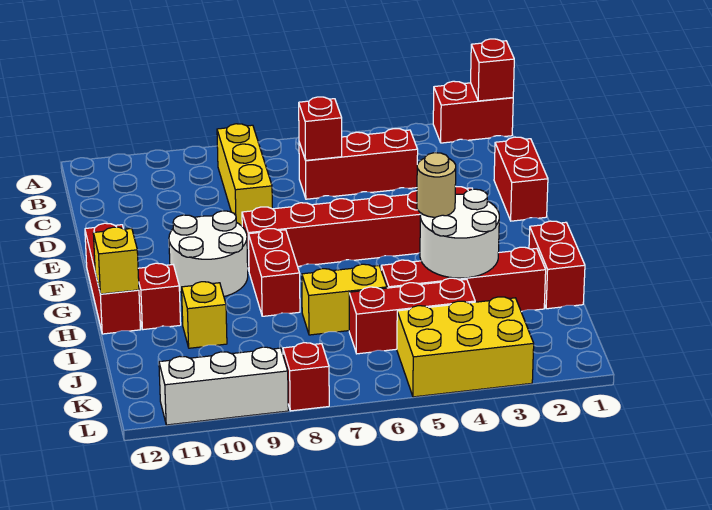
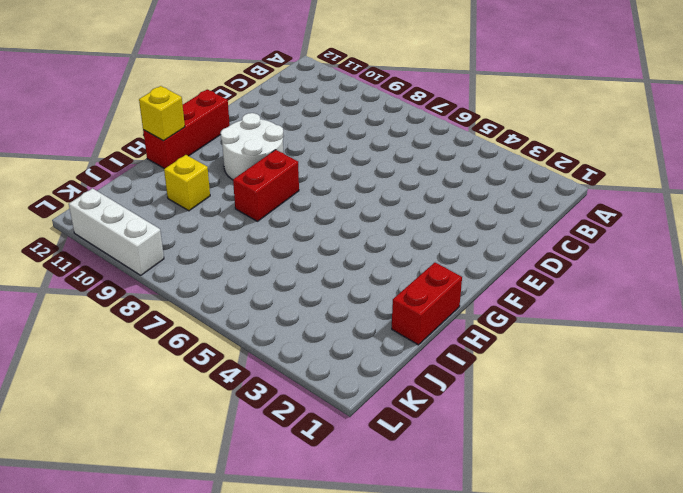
none -> red brick A1:A2 level 1
none -> yellow brick B8:D8 level 1
none -> red brick C4:C6 level 1

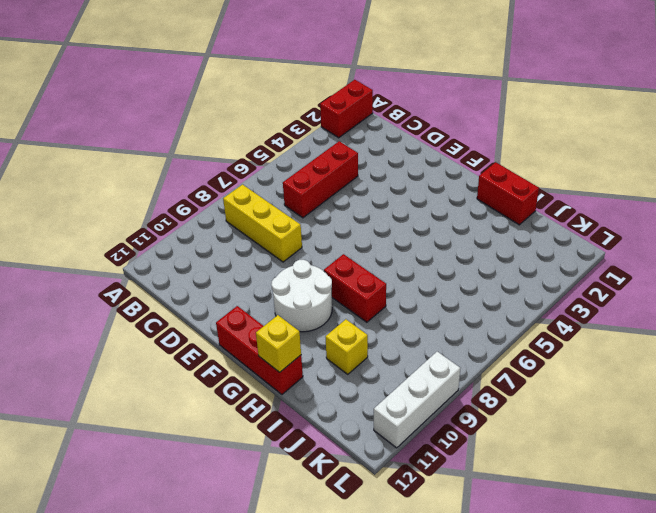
none -> red brick D1:E1 level 1
none -> red brick F3:F8 level 1
none -> red brick H11 level 1

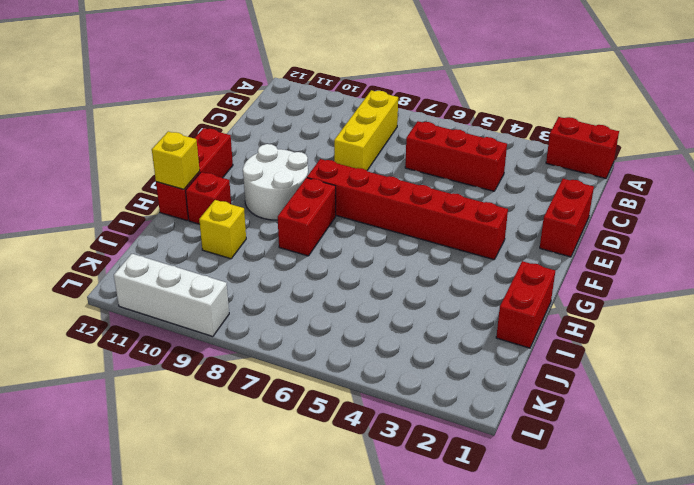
none -> red brick I2:I5 level 1
none -> yellow brick I6:I7 level 1
none -> red brick J4:J6 level 1

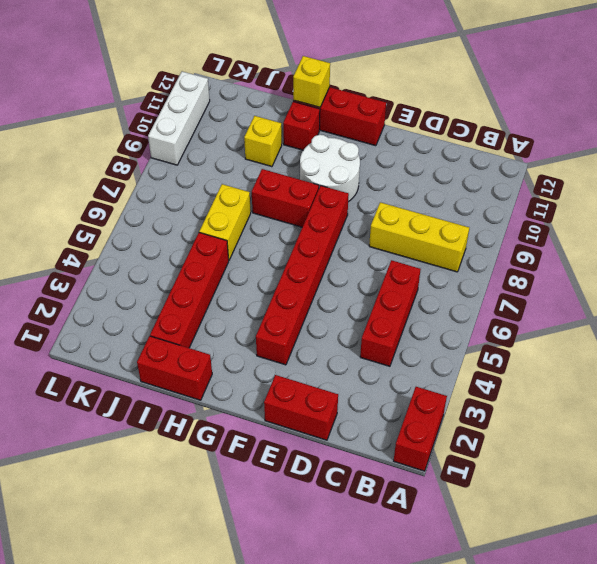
none -> red brick J4:J6 level 1
none -> yellow brick K3:L5 level 1
none -> red brick L8 level 1

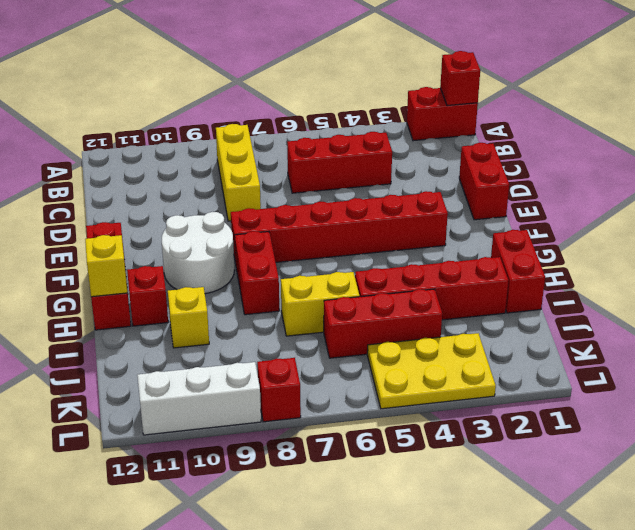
yellow plate K3:L5 level 1 -> yellow brick K3:L5 level 1
none -> red brick C6 level 2
none -> white round brick H3:I4 level 2
none -> tan round brick H4 level 3

